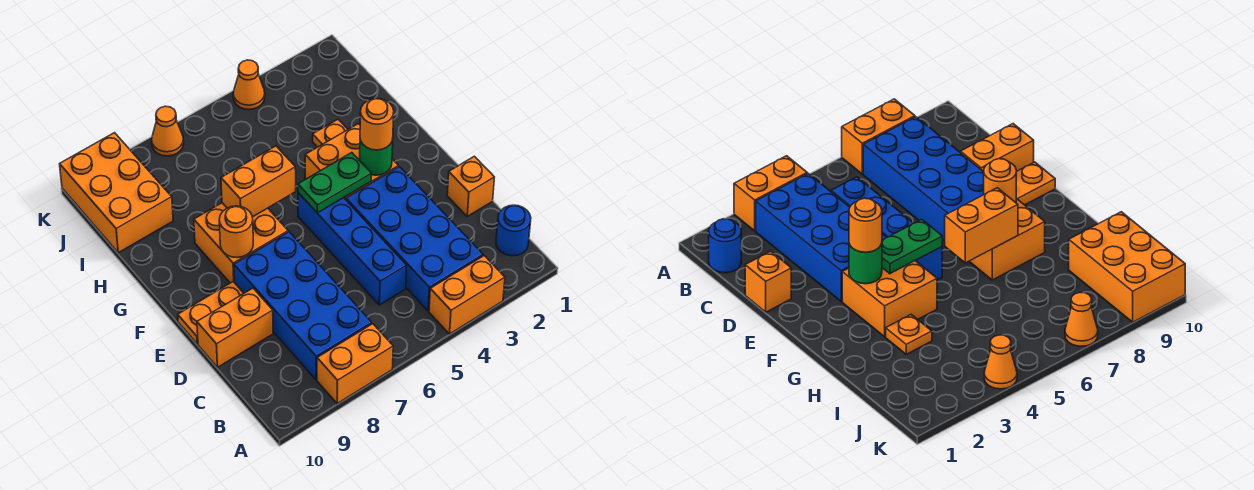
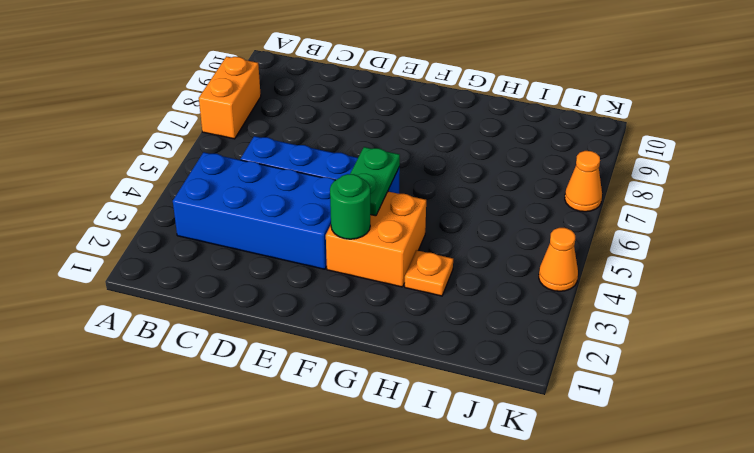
none -> orange brick A3:A4 level 1
none -> blue round brick B1 level 1
none -> blue brick B7:E8 level 1

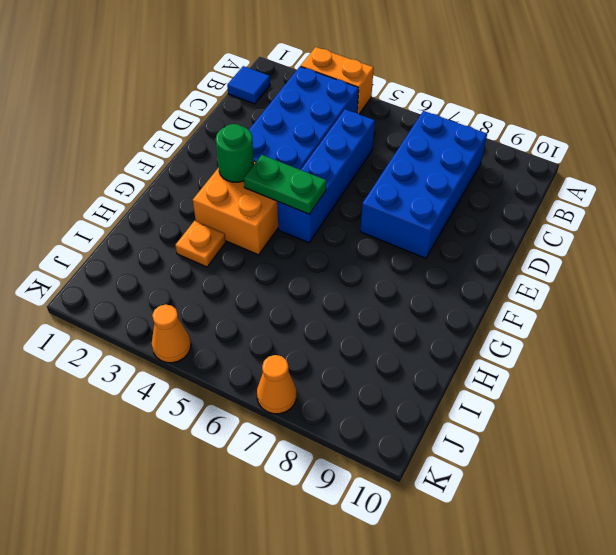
blue tile B1 level 1 -> blue round brick B1 level 1
none -> orange brick A7:A8 level 1
none -> orange brick D1 level 1
none -> orange brick D9:D10 level 1

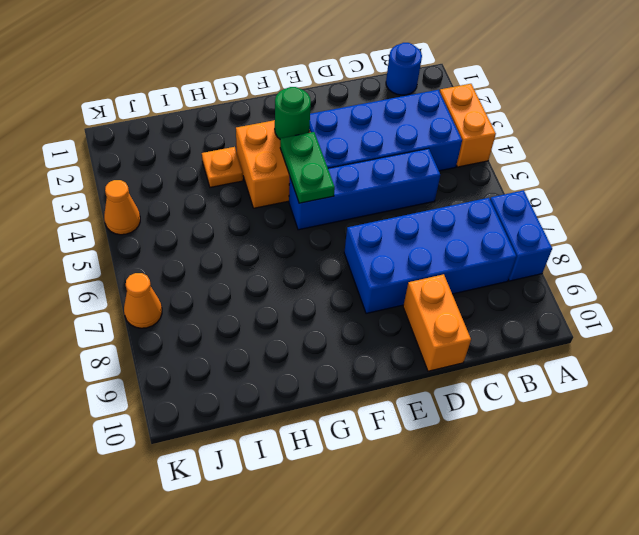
blue brick A7:A8 level 1 -> orange brick A7:A8 level 1
none -> orange brick D1 level 1
none -> orange plate E9:E10 level 1
none -> orange brick F7:G8 level 1

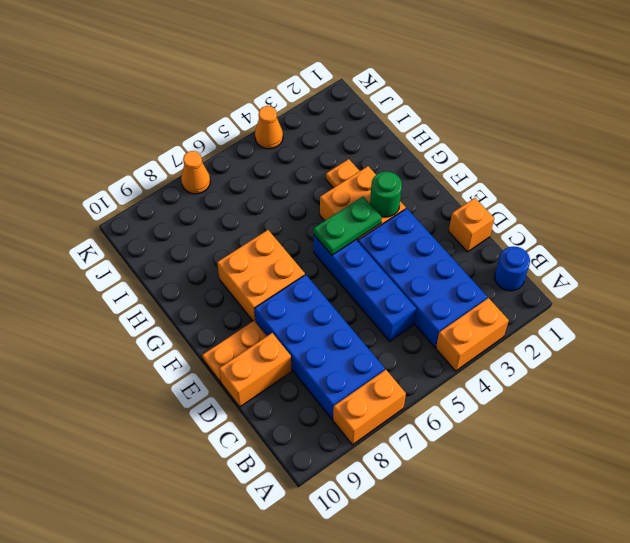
none -> orange brick I9:K10 level 1
none -> orange round brick F8 level 2
none -> orange brick G6:G7 level 2

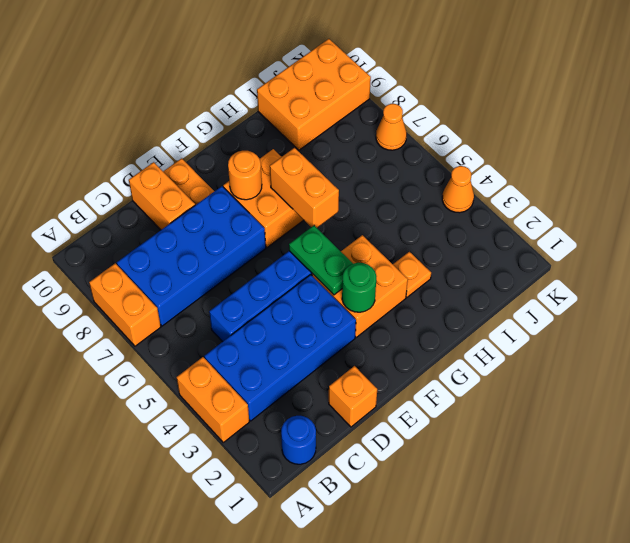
none -> orange round brick F3 level 3

